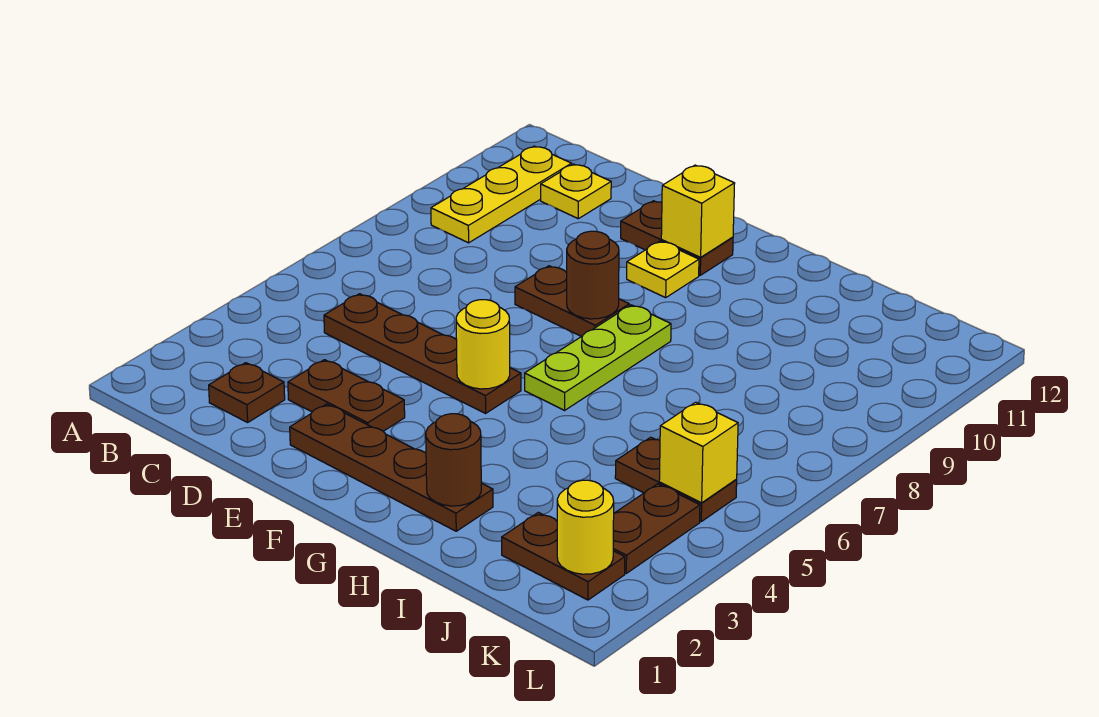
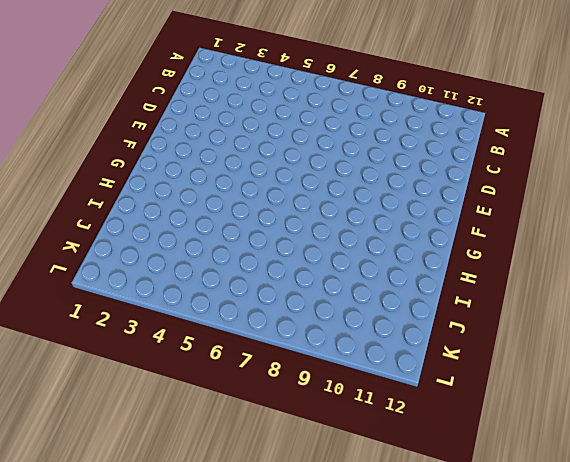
none -> yellow plate B9:B11 level 1
none -> brown plate C2 level 1
none -> brown plate C5:F5 level 1

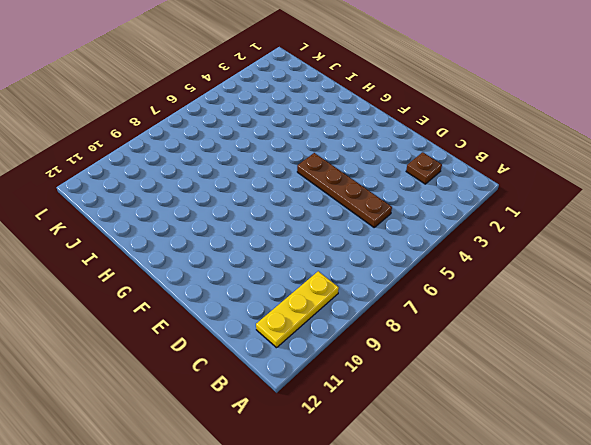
none -> yellow plate C11 level 1
none -> brown plate D3:E3 level 1
none -> brown plate E2:H2 level 1

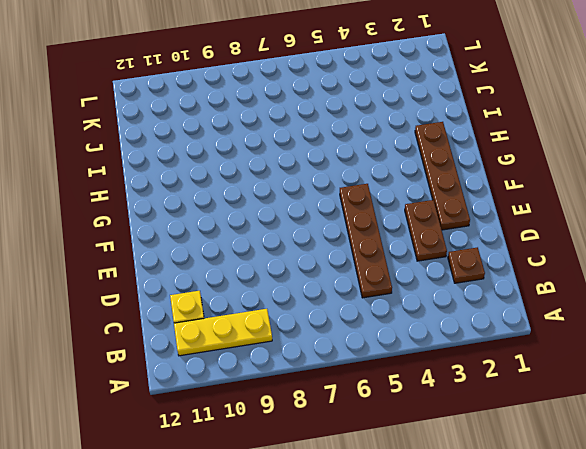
none -> brown plate E8:F8 level 1
none -> brown plate E11:F11 level 1
none -> yellow plate F10 level 1

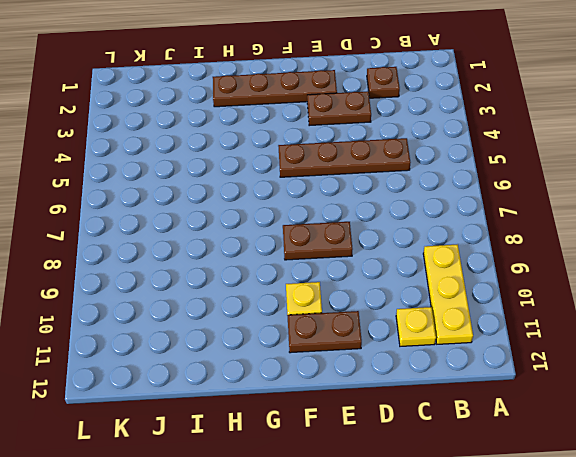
none -> lime plate G6:G8 level 1
none -> brown plate J2:K2 level 1
none -> brown plate J5:K5 level 1

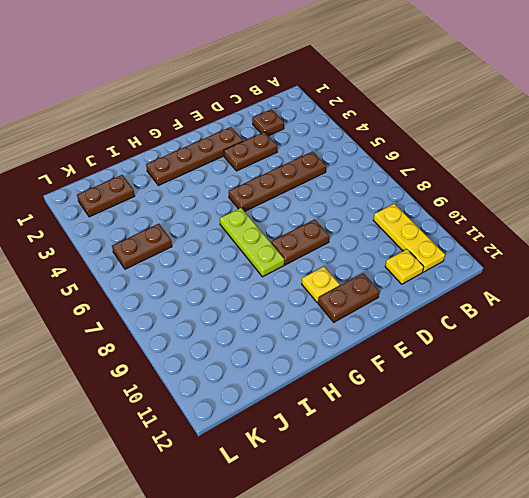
none -> brown plate K3:K4 level 1
none -> yellow round brick F5 level 2
none -> brown round brick F8 level 2

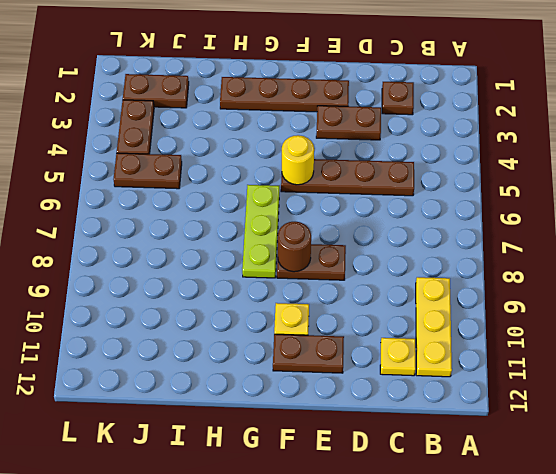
none -> yellow brick F11 level 2
none -> brown round brick H2 level 2
none -> yellow round brick K2 level 2

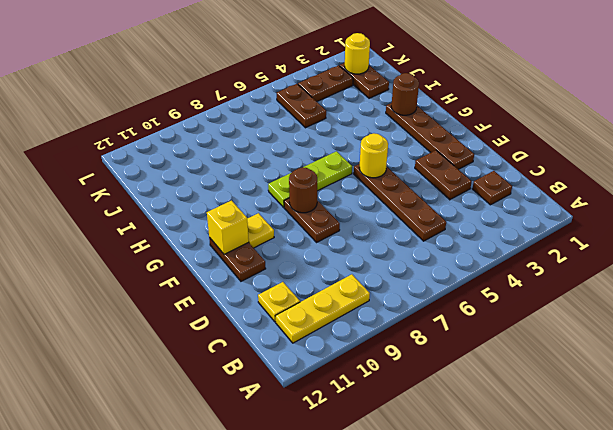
none -> yellow brick K5 level 2

